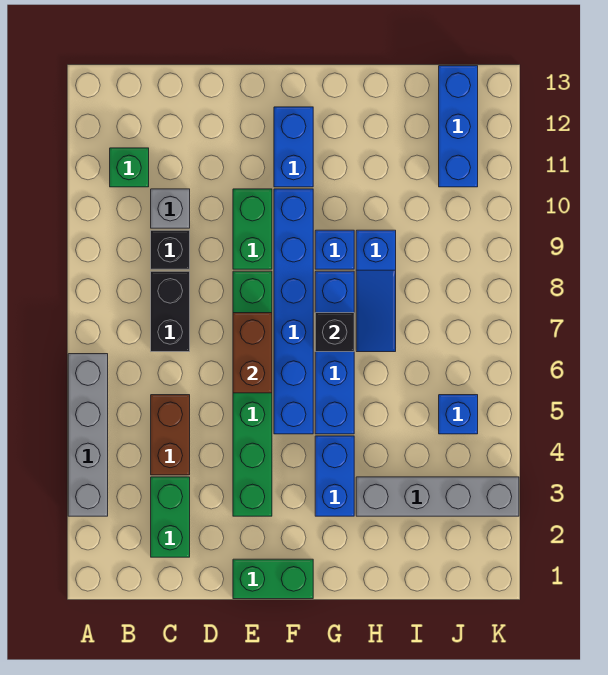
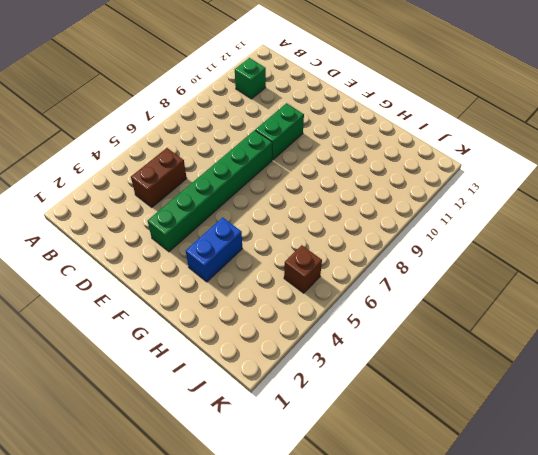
brown brick J5 level 1 -> blue brick J5 level 1
none -> grey brick A3:A6 level 1
none -> green brick C2:C3 level 1
none -> black brick C7:C8 level 1

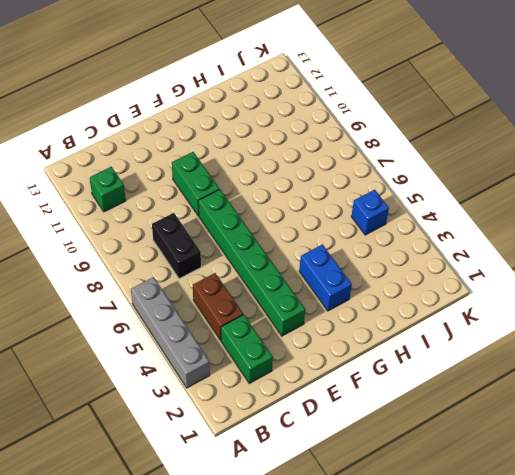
none -> black brick C9 level 1
none -> grey brick C10 level 1
none -> green brick E1:F1 level 1

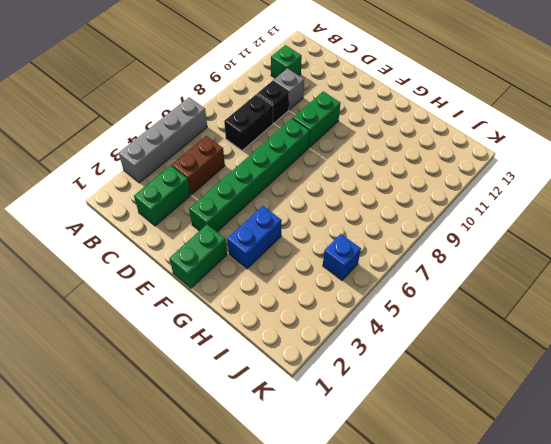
green brick F1:F2 level 1 -> green brick E1:F1 level 1
none -> blue brick F5:F10 level 1
none -> blue brick F11:F12 level 1
none -> blue brick G5:G8 level 1

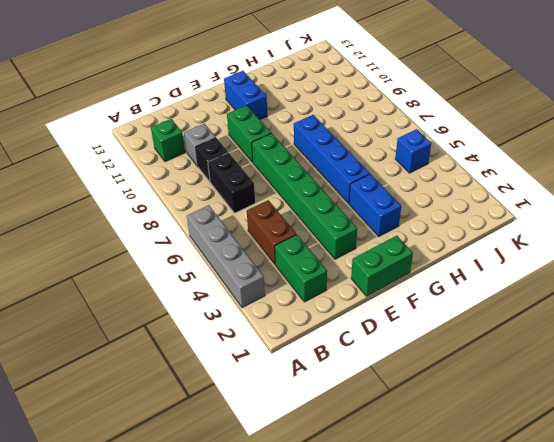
none -> blue brick F5:F10 level 1
none -> blue brick G9 level 1
none -> grey brick H3:K3 level 1

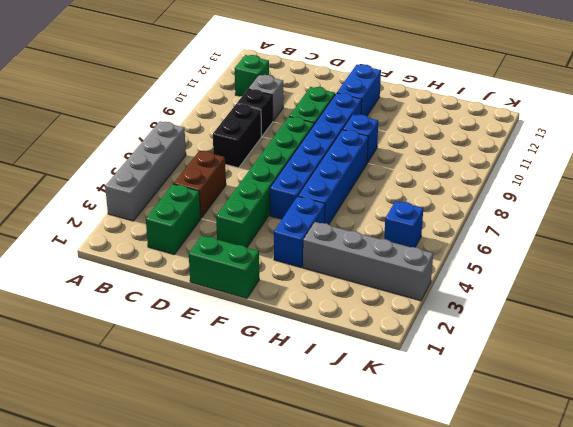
none -> blue slope H7:H9 level 1 top 9
none -> blue brick J11:J13 level 1
none -> brown brick E6:E7 level 2

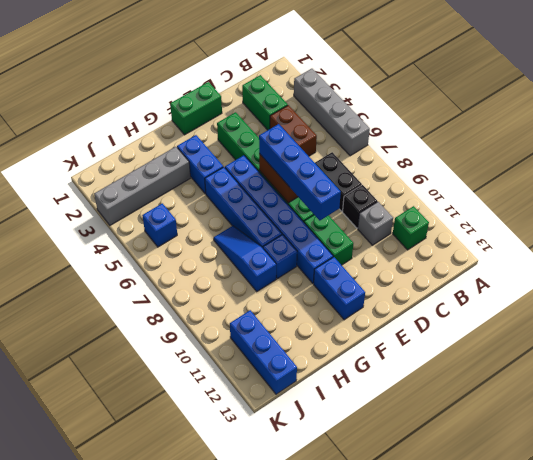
blue brick E6:E9 level 3 -> none
none -> black brick G7 level 2

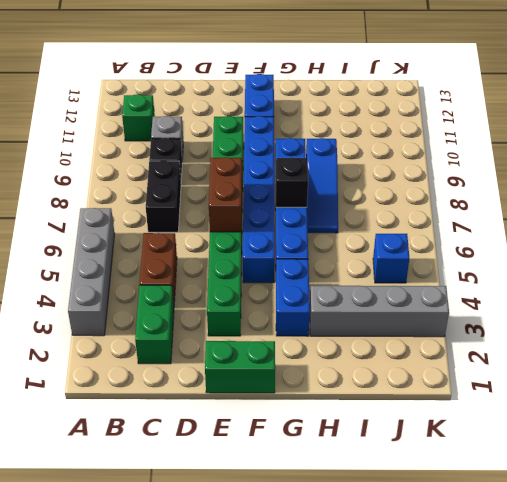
none -> blue brick J11:J13 level 1

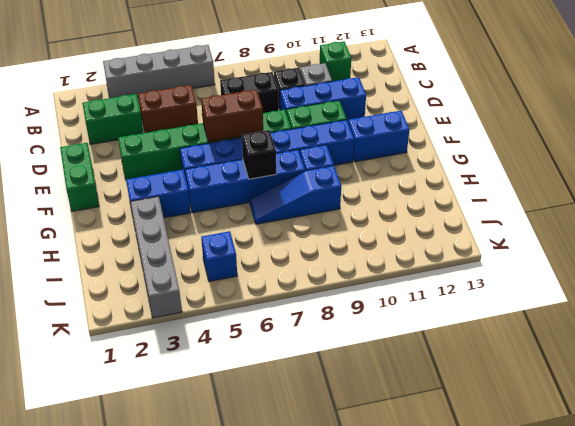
blue brick D9:D11 level 1 -> blue brick J11:J13 level 1

